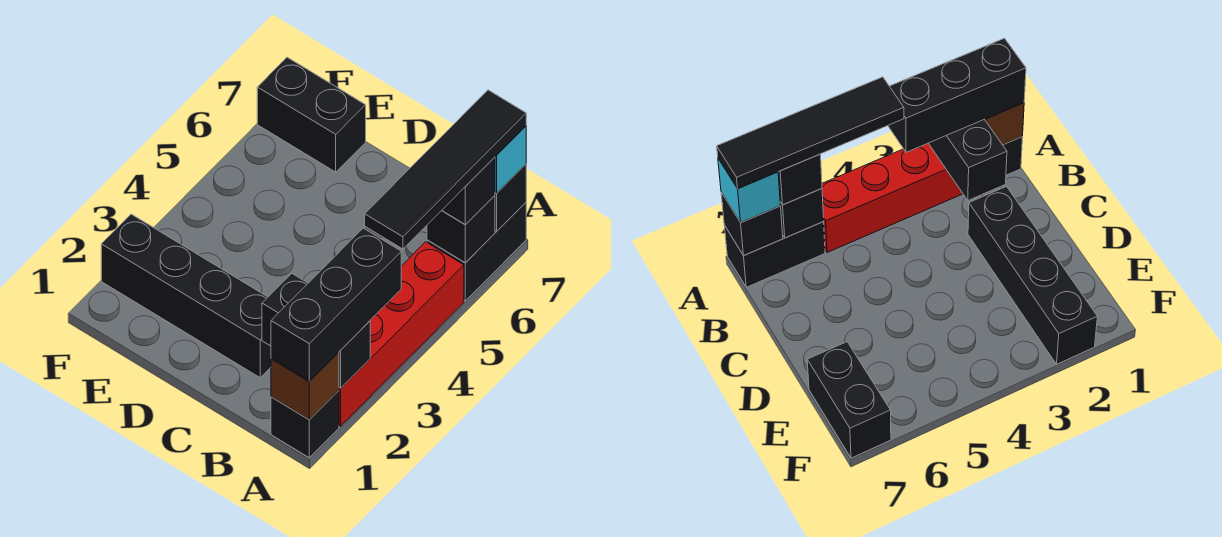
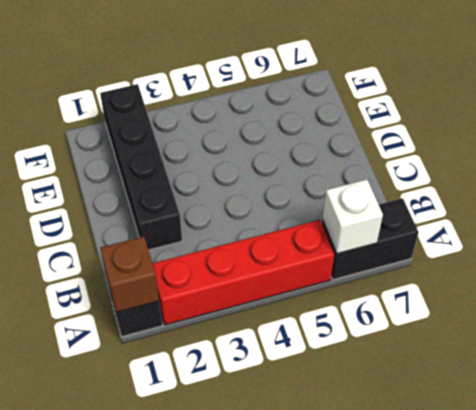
white brick A6 level 2 -> black brick A6 level 2
none -> black brick E7:F7 level 1
none -> black brick A2:B2 level 2
none -> black brick A7 level 2

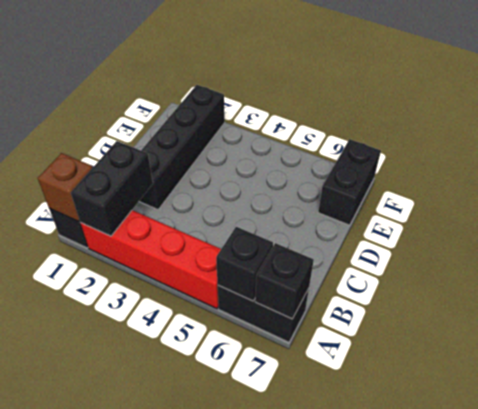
none -> black brick A1:A3 level 3
none -> black brick A6 level 3
none -> cyan brick A7 level 3

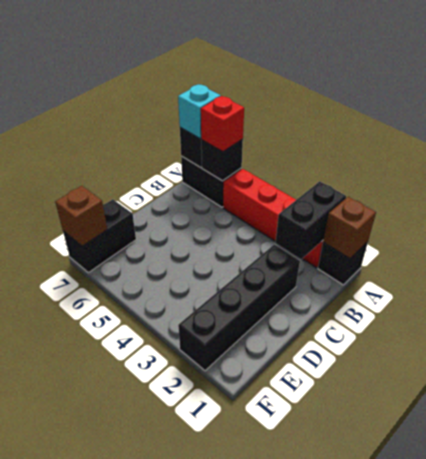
red brick A6 level 3 -> black brick A6 level 3
brown brick F7 level 2 -> none
none -> black brick A1:A3 level 3
none -> black tile A4:A7 level 4

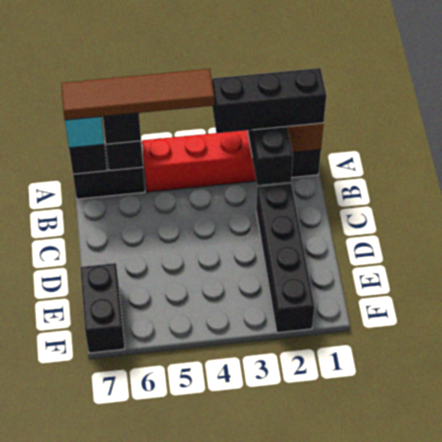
brown tile A4:A7 level 4 -> black tile A4:A7 level 4

